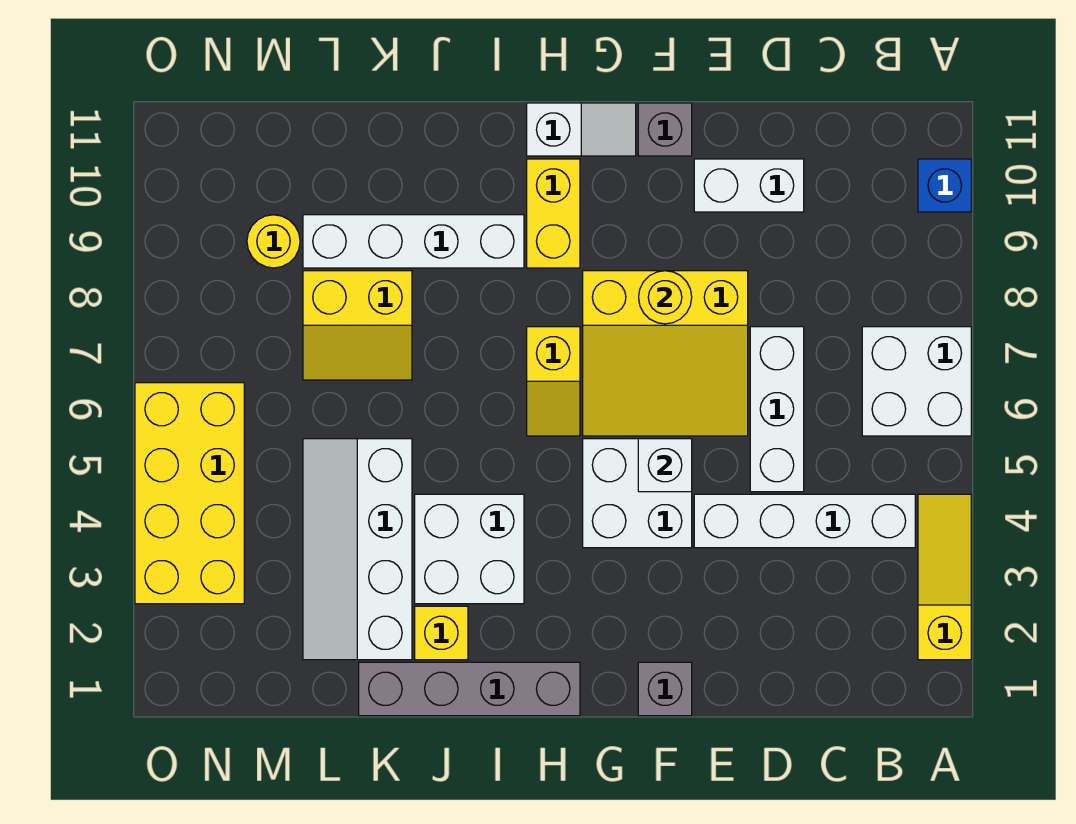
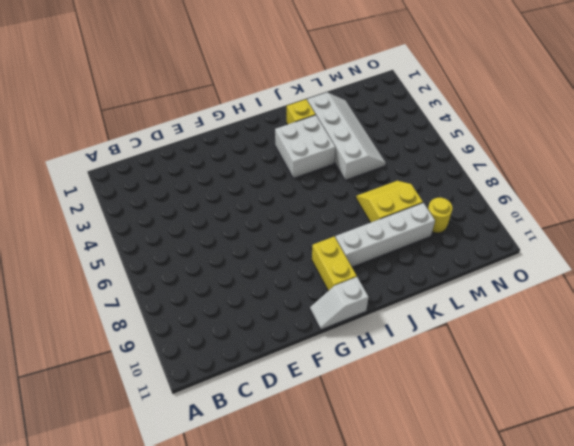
none -> yellow slope A2:A4 level 1 top 2
none -> white brick A6:B7 level 1
none -> blue brick A10 level 1

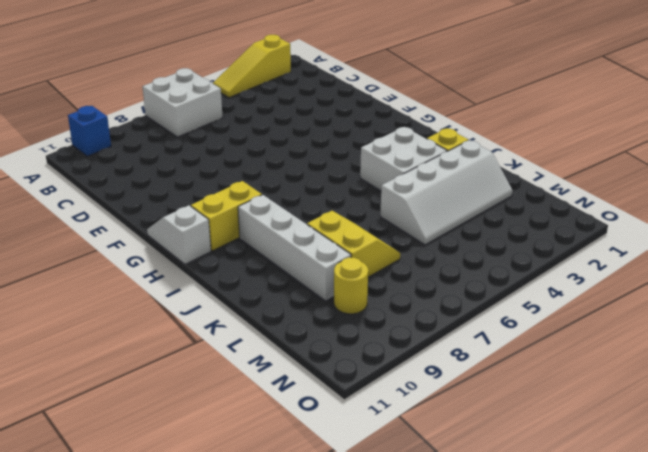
none -> white brick B4:E4 level 1
none -> white brick D5:D7 level 1
none -> white brick D10:E10 level 1

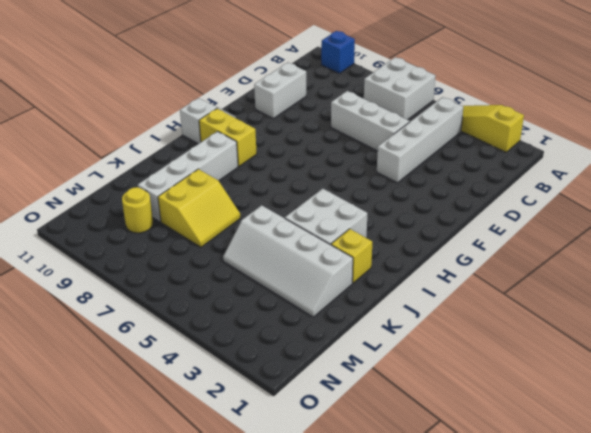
none -> yellow slope E6:G8 level 1 top 8
none -> grey brick F1 level 1
none -> white brick F4:G5 level 1

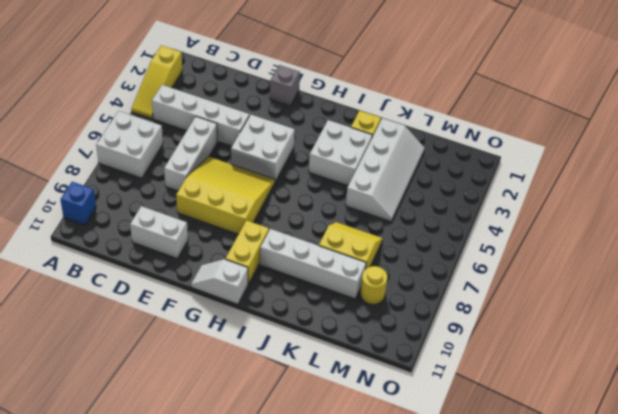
none -> grey brick F11 level 1
none -> grey brick H1:K1 level 1
none -> yellow slope H6:H7 level 1 top 7

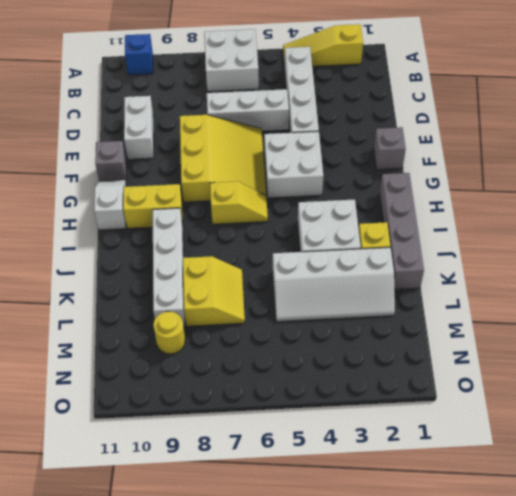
none -> yellow brick N3:O6 level 1
none -> white brick F5 level 2
none -> yellow round brick F8 level 2

